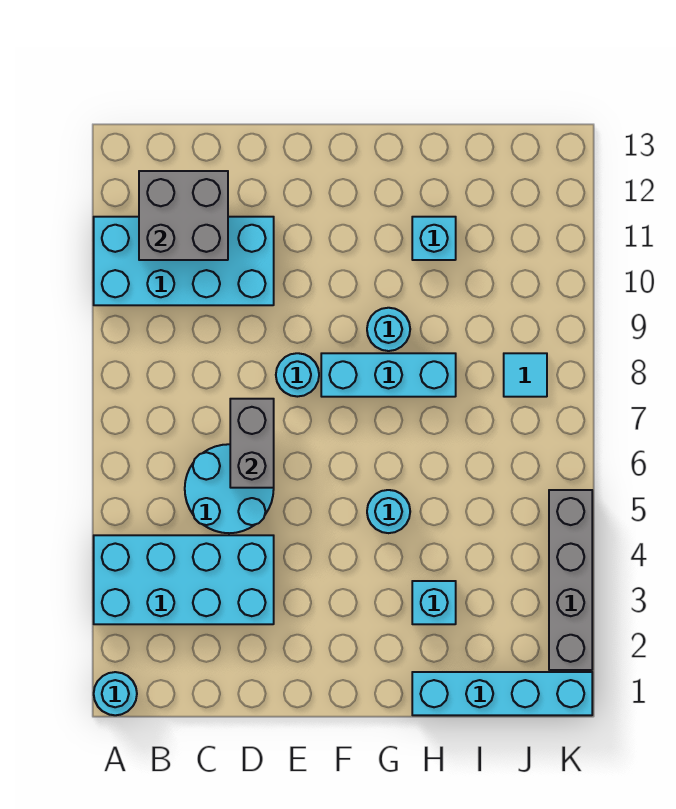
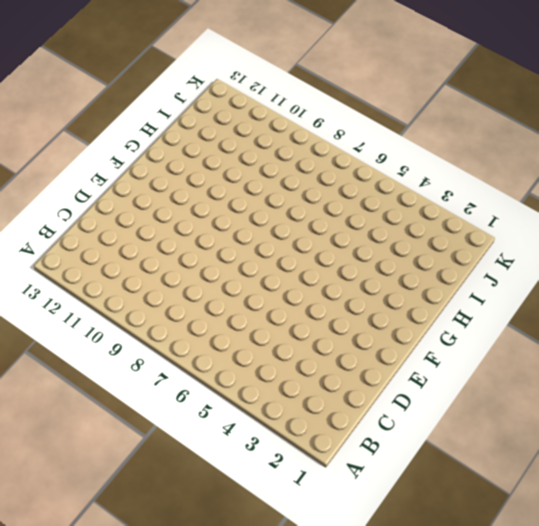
none -> cyan round brick A1 level 1
none -> cyan brick A3:D4 level 1
none -> cyan brick A10:D11 level 1

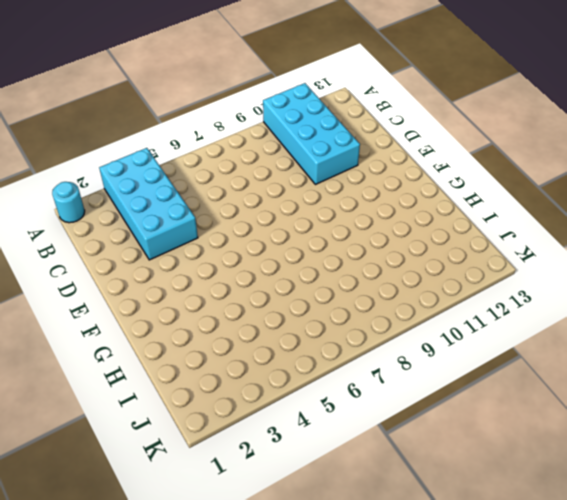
none -> cyan round brick C5:D6 level 1
none -> cyan round brick E8 level 1
none -> cyan brick F8:H8 level 1

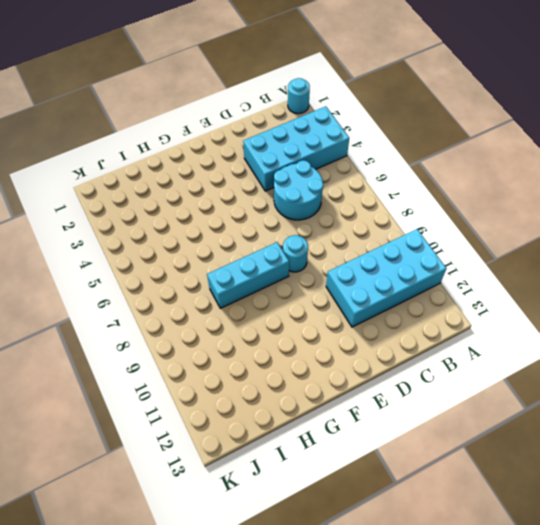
none -> cyan round brick G5 level 1
none -> cyan round brick G9 level 1
none -> cyan brick H1:K1 level 1

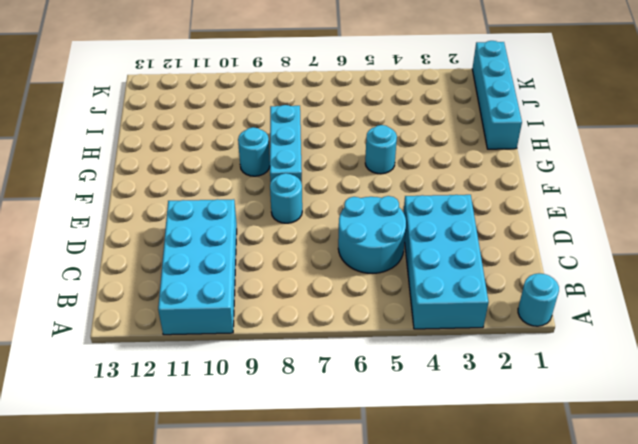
none -> cyan brick H3 level 1
none -> cyan brick H11 level 1
none -> cyan tile J8 level 1

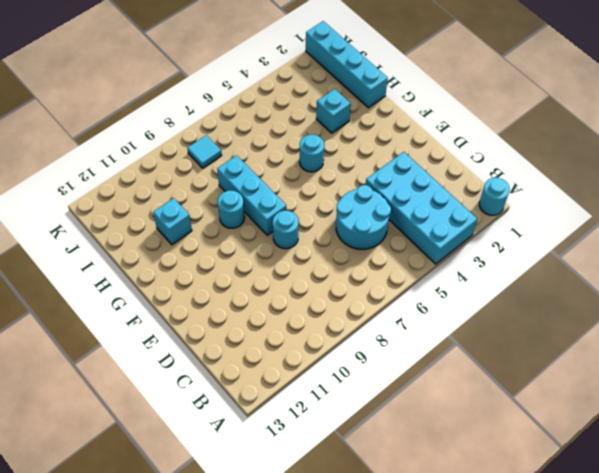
none -> cyan brick A10:D11 level 1
none -> grey brick K2:K5 level 1
none -> grey brick B11:C12 level 2

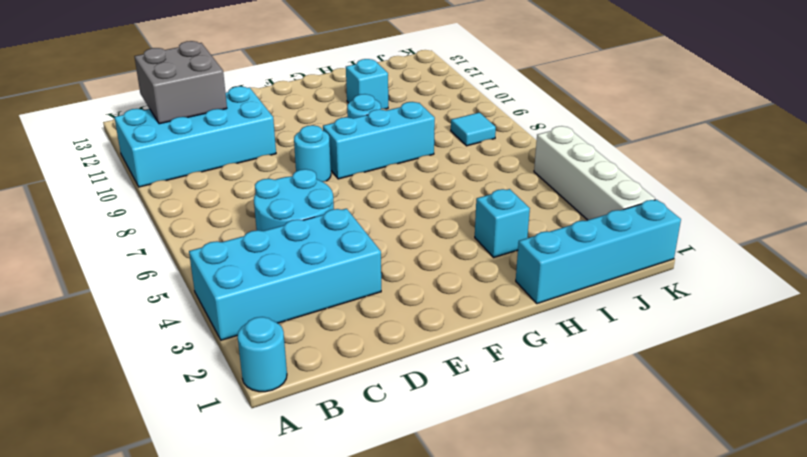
white brick K2:K5 level 1 -> grey brick K2:K5 level 1
none -> cyan round brick G5 level 1
none -> grey brick D6:D7 level 2

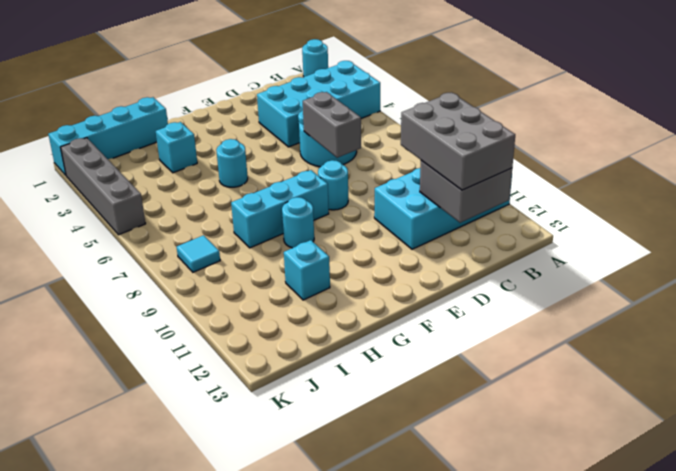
grey brick B10:C12 level 3 -> none

